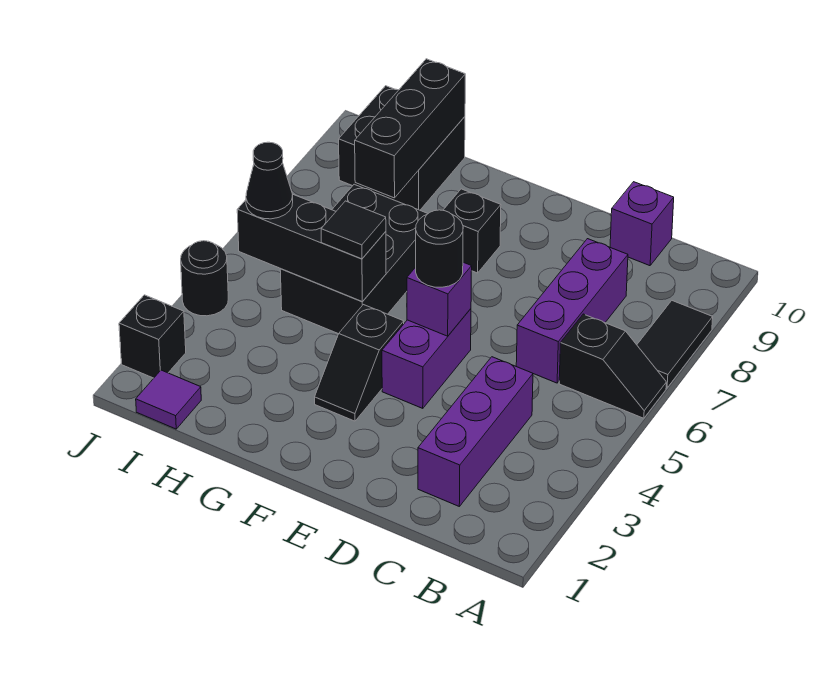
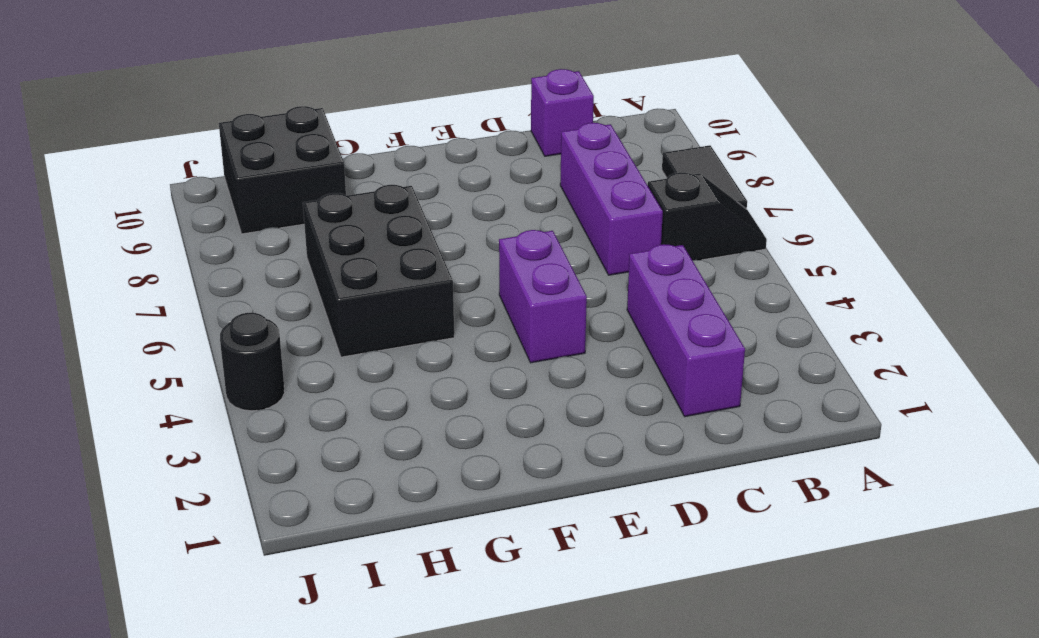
none -> black slope F3:F4 level 1 top 4
none -> black brick F8 level 1
none -> purple tile I1 level 1

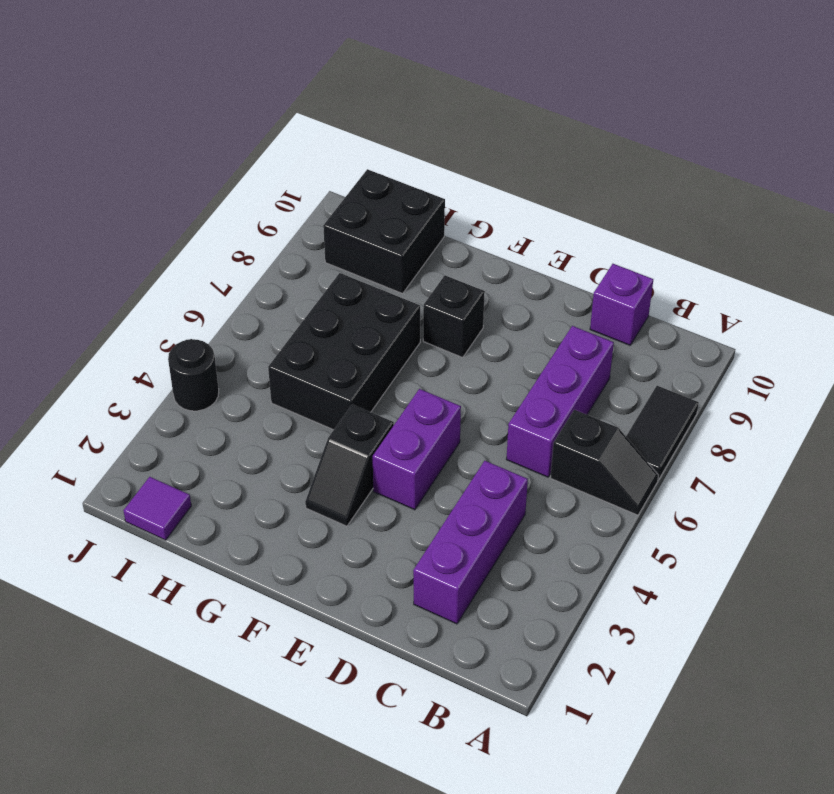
none -> black brick J2 level 1
none -> purple brick E5 level 2
none -> black brick G5:I5 level 2

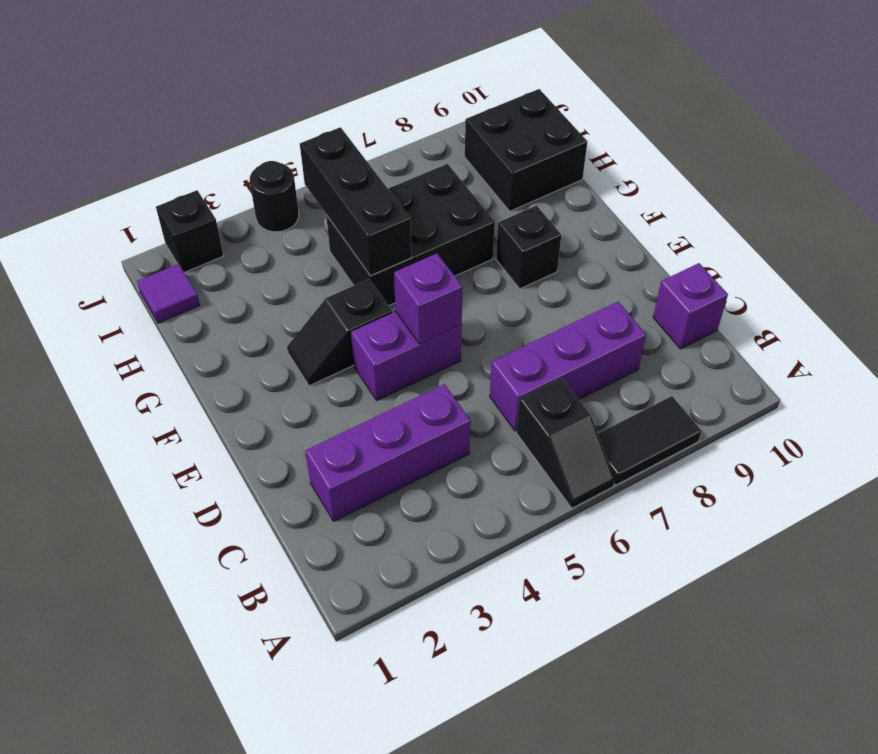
none -> black brick H8:H10 level 2
none -> black round brick E5 level 3
none -> black tile G5 level 3

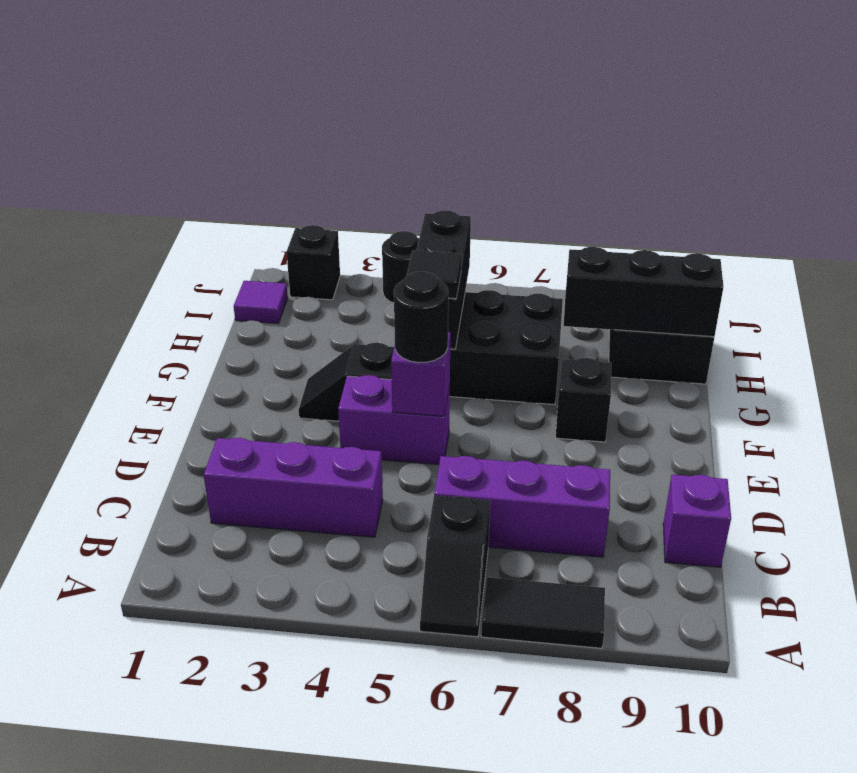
none -> black cone I5 level 3

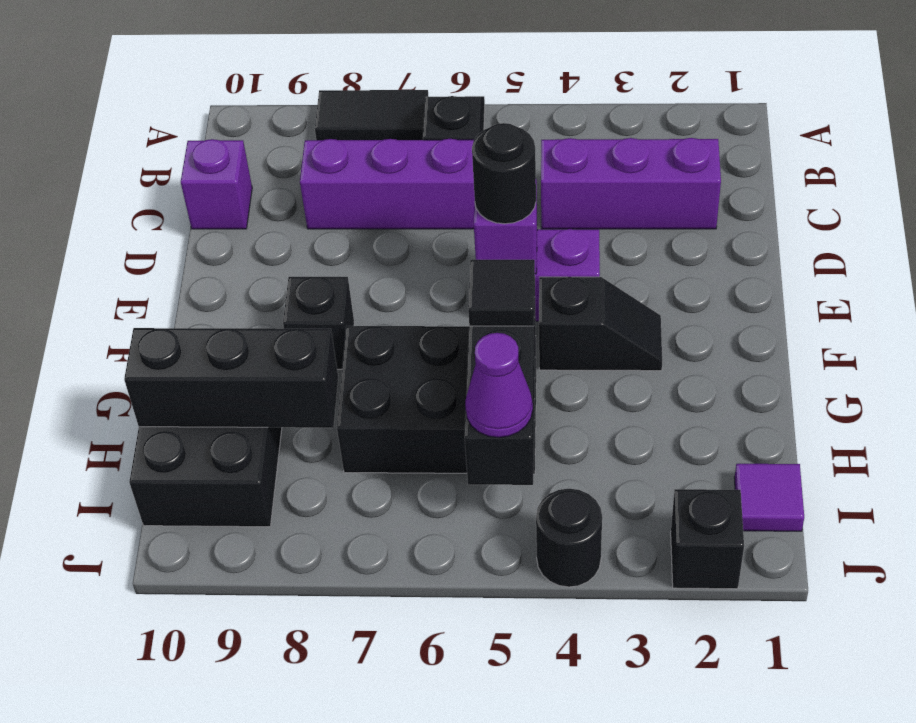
purple cone I5 level 3 -> black cone I5 level 3

